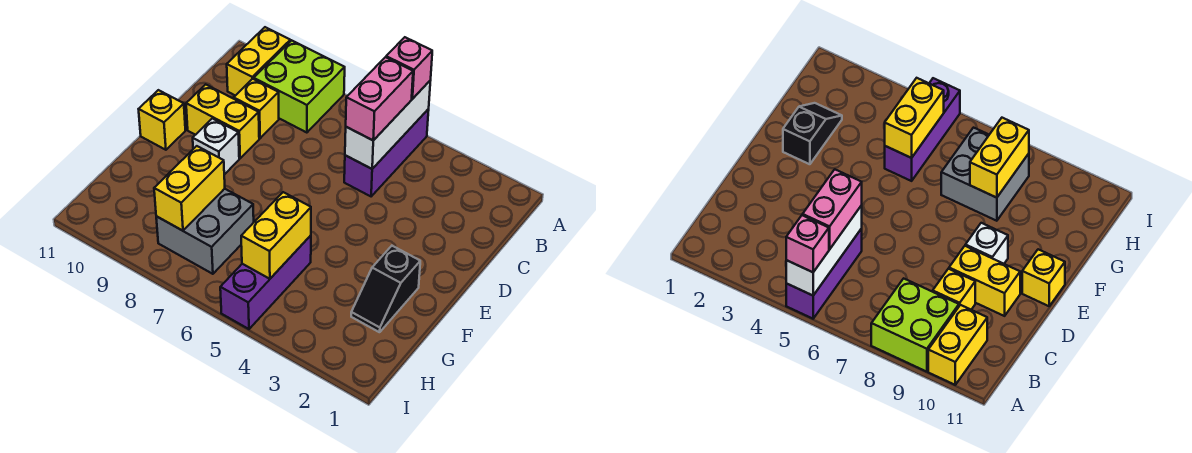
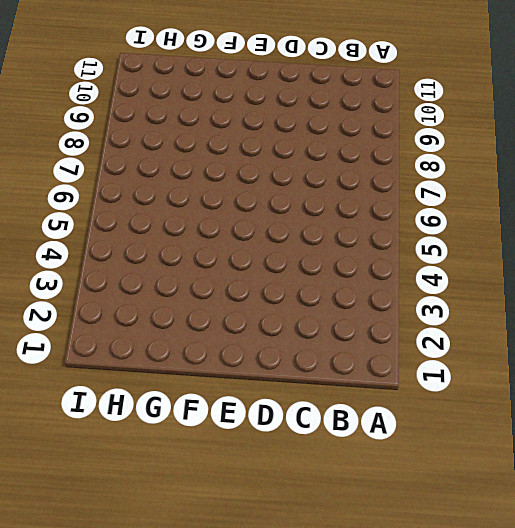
none -> purple brick A5:C5 level 1
none -> lime brick A8:B9 level 1
none -> yellow brick A10:B10 level 1

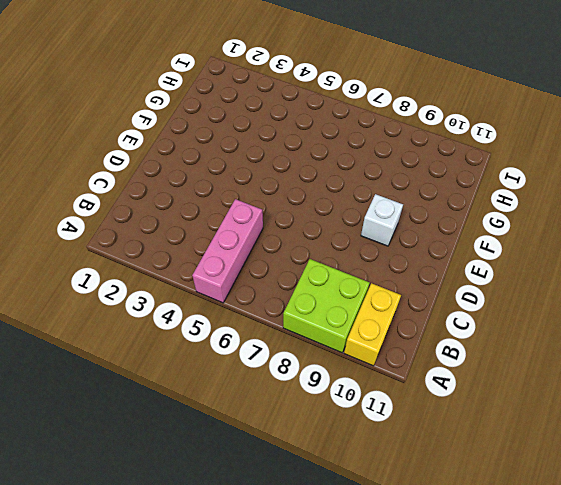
pink brick A5:C5 level 1 -> purple brick A5:C5 level 1
none -> yellow brick C9 level 1
none -> yellow brick D9:D10 level 1
none -> yellow brick E11 level 1

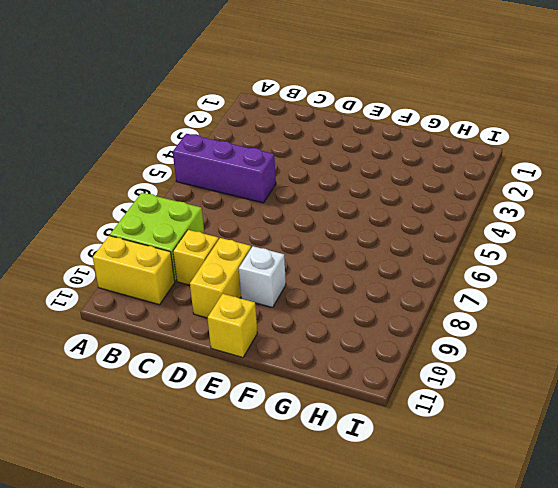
none -> black slope F2:G2 level 1 top F
none -> purple brick G5:I5 level 1
none -> grey brick G7:H8 level 1

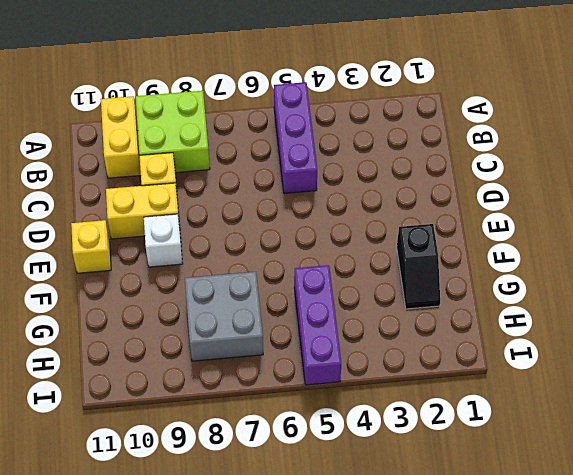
none -> white brick A5:C5 level 2
none -> yellow brick G5:H5 level 2
none -> yellow brick G8:H8 level 2

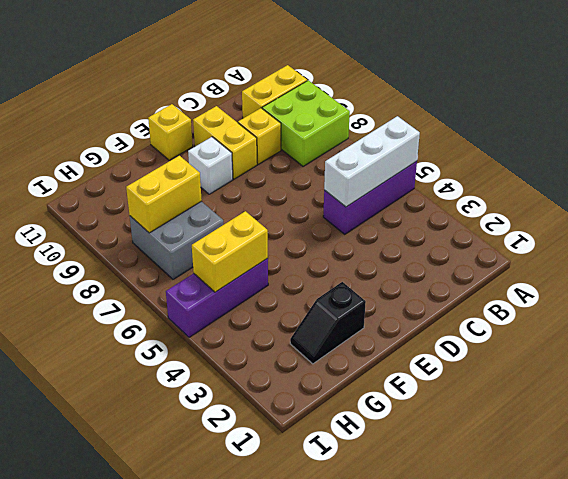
none -> pink brick A5 level 3
none -> pink brick B5:C5 level 3

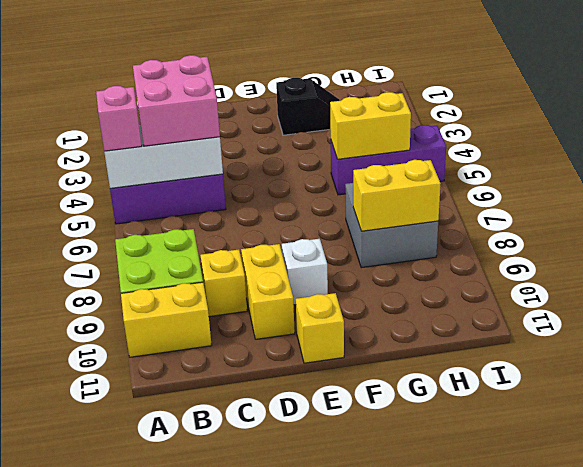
pink brick B4:C5 level 3 -> pink brick B5:C5 level 3

